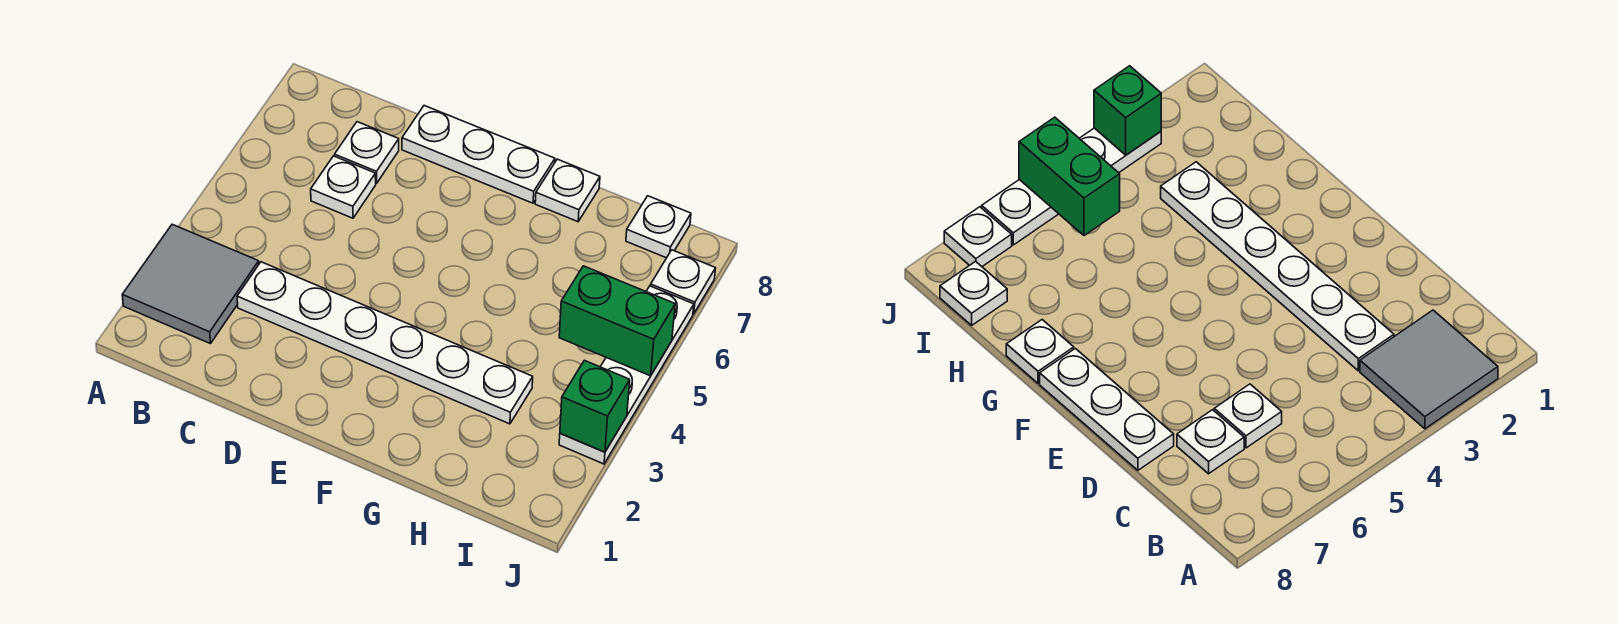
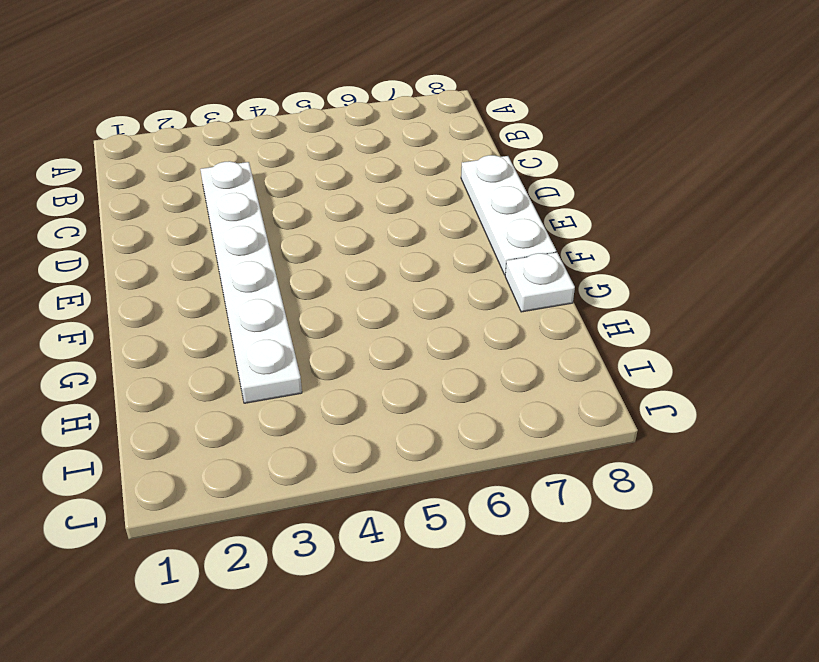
none -> grey tile A2:B3 level 1
none -> white plate C6 level 1

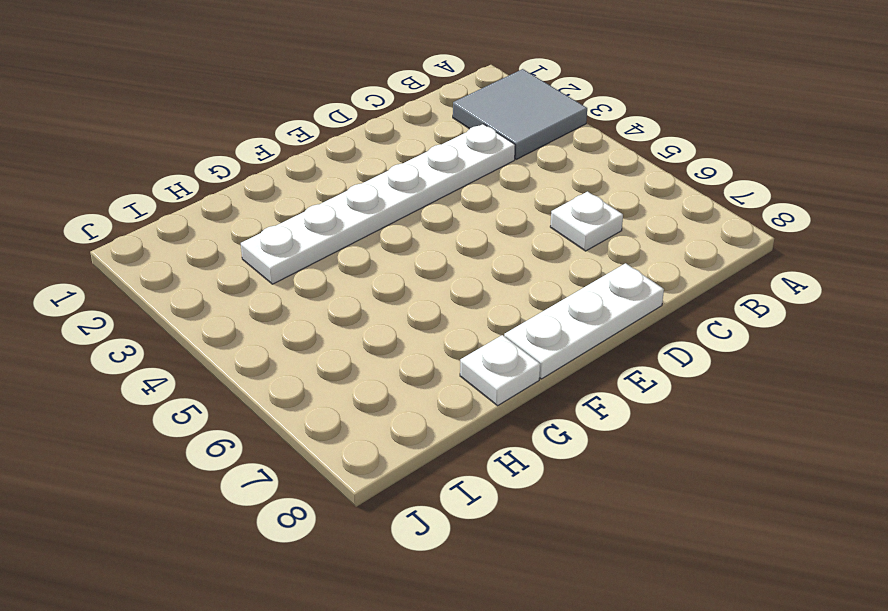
none -> white plate C7 level 1
none -> white plate I8 level 1

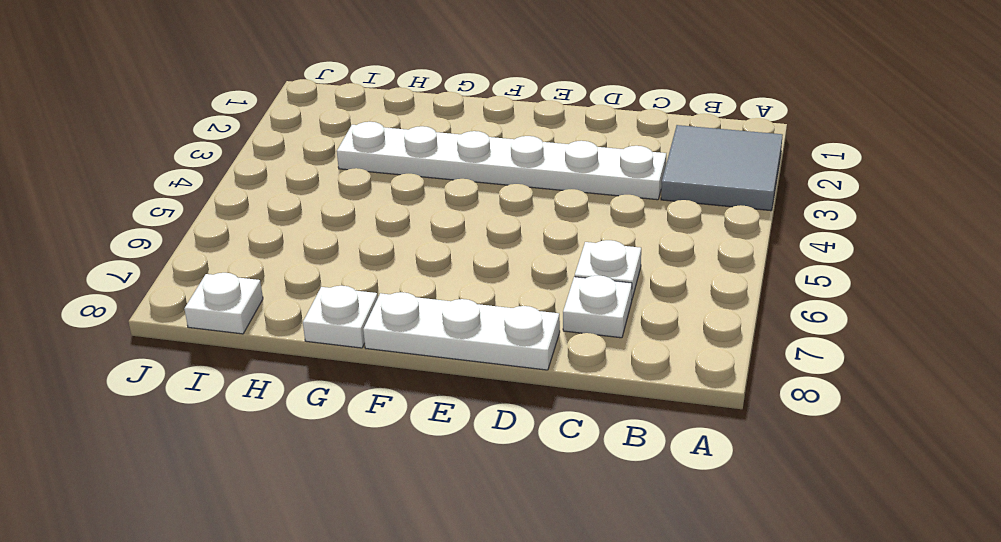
none -> white plate J3:J6 level 1
none -> white plate J7 level 1

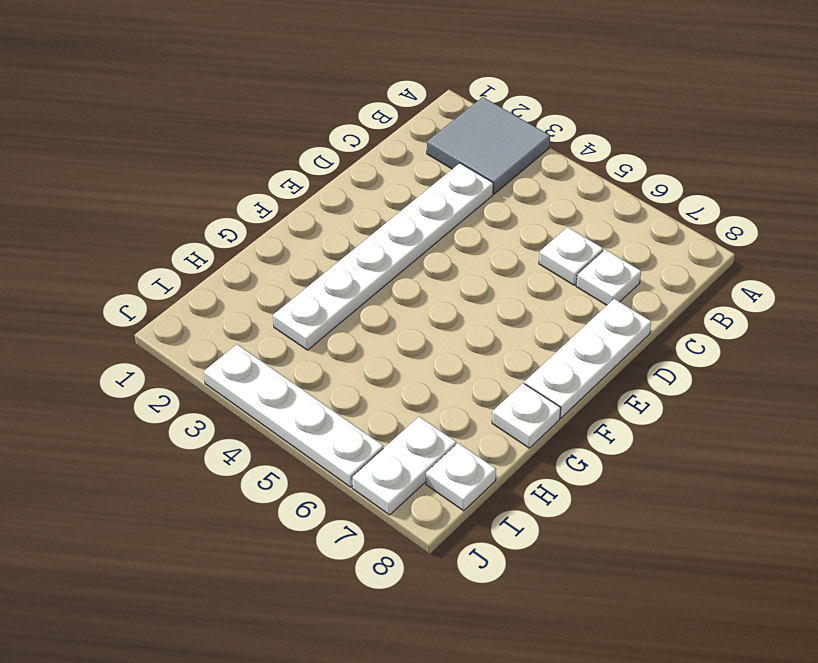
white plate I7:J7 level 1 -> white plate J7 level 1
none -> green brick I5:J5 level 2
none -> green brick J3 level 2

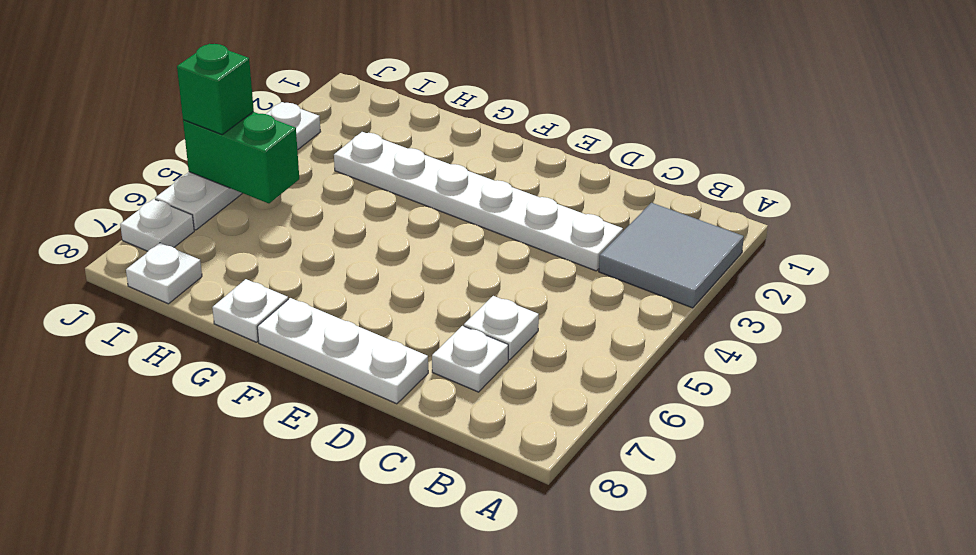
green brick J5 level 3 -> green brick J3 level 2

